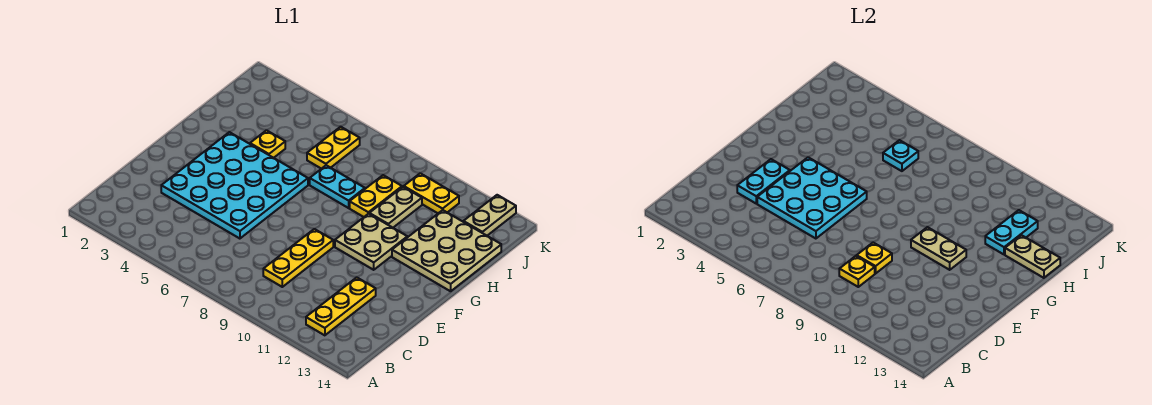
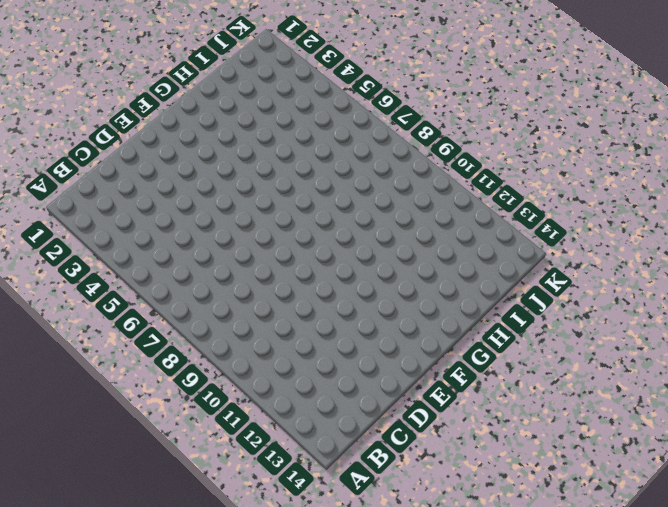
none -> yellow plate B12:D12 level 1
none -> yellow plate C9:E9 level 1
none -> cyan plate D3:G6 level 1

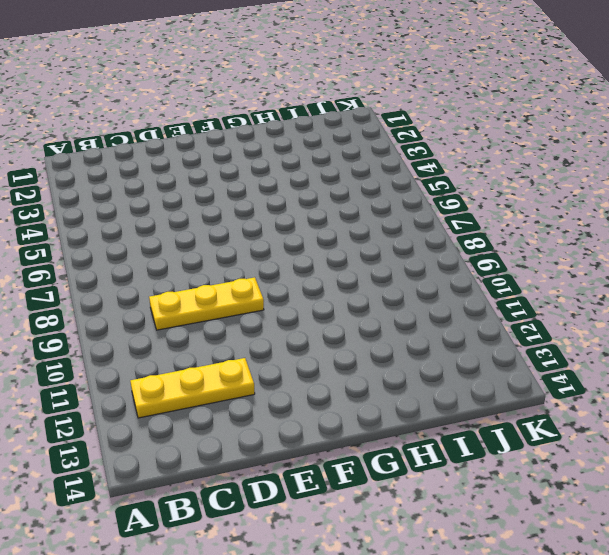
none -> cyan plate D3:G6 level 1
none -> tan plate F10:G11 level 1
none -> tan plate G12:I14 level 1

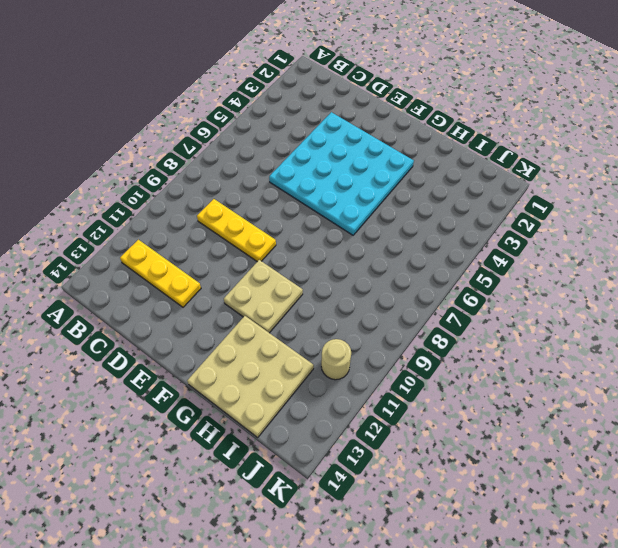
tan round brick J11 level 1 -> yellow plate J10:J11 level 1
none -> yellow plate H4 level 1
none -> cyan plate H7:H8 level 1
none -> yellow plate H9:I9 level 1

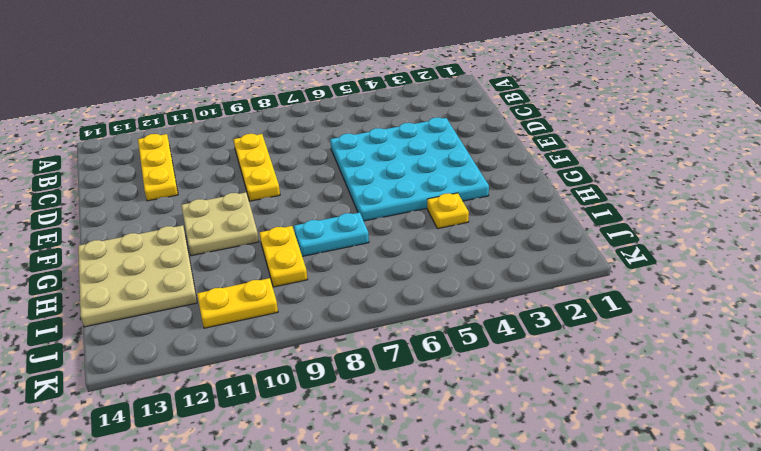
none -> tan plate H10:I10 level 1
none -> yellow plate I6:J6 level 1
none -> tan plate J13:K13 level 1

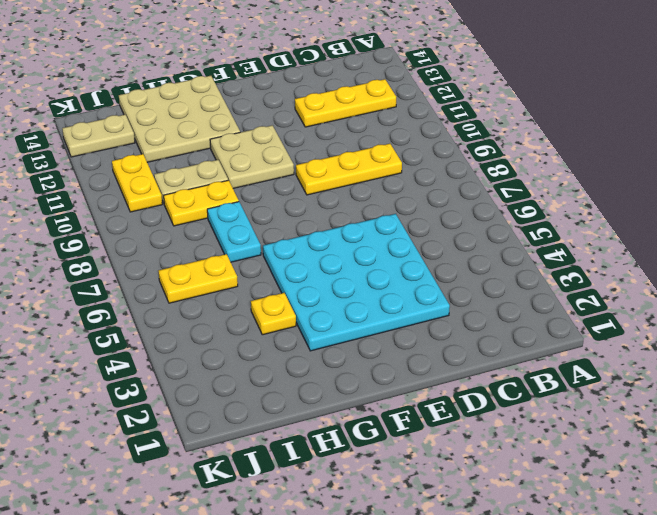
none -> yellow plate C9 level 2
none -> cyan plate D3:E3 level 2
none -> cyan plate D4:F6 level 2

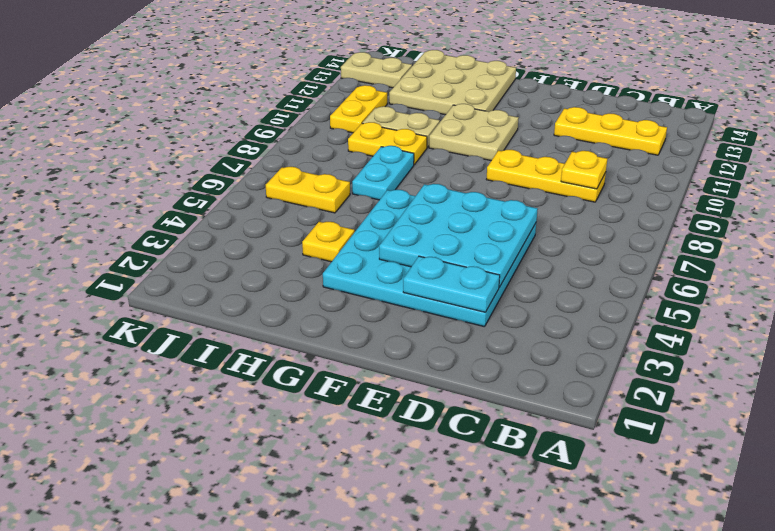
none -> yellow plate D9 level 2
none -> tan plate F10:F11 level 2
none -> cyan plate H12:I12 level 2

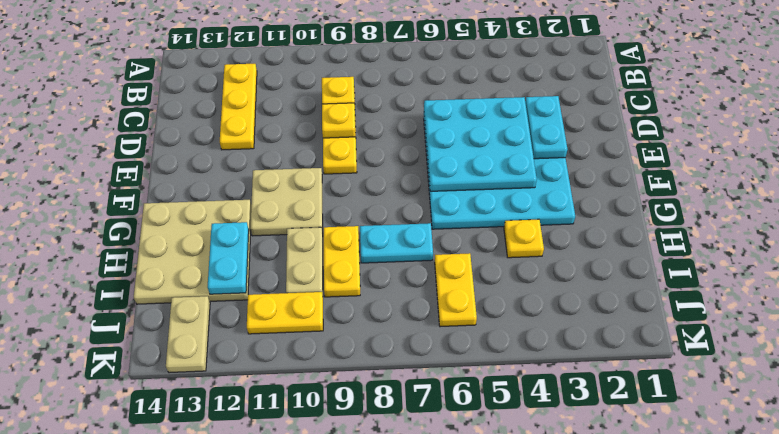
none -> tan plate F10:F11 level 2
none -> tan plate H13:H14 level 2
none -> cyan plate I6 level 2

